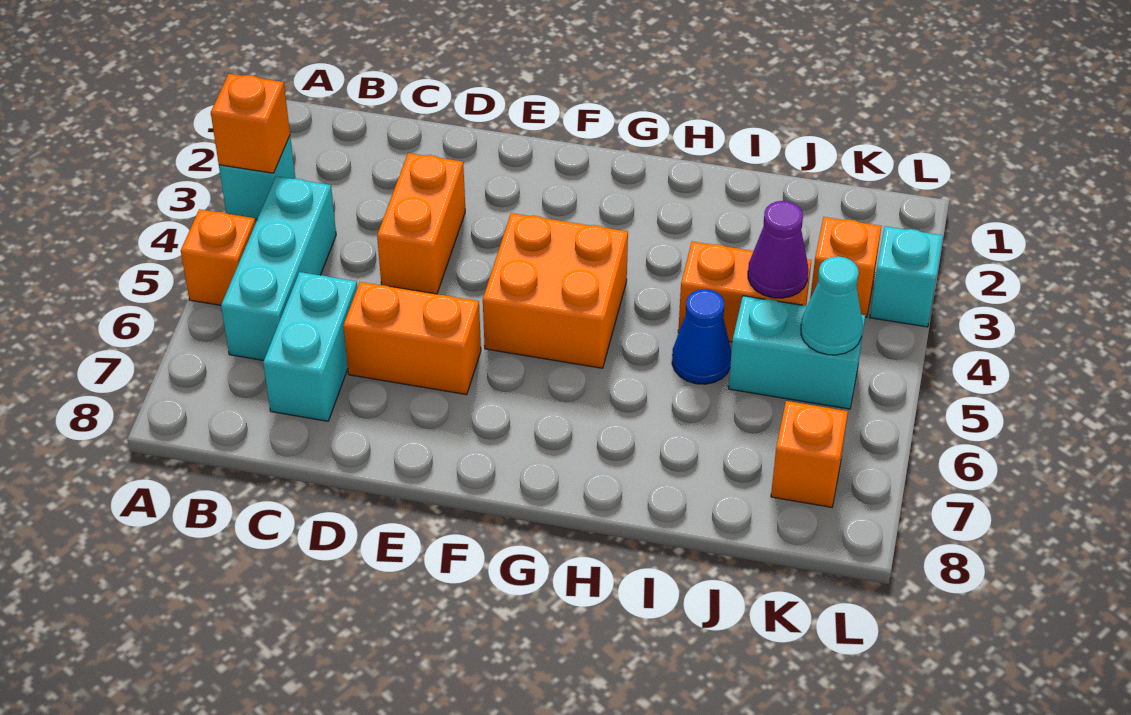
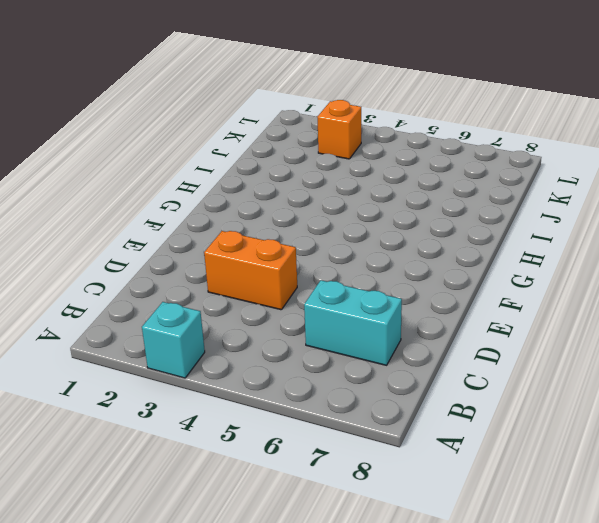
none -> orange brick A5 level 1
none -> cyan brick B4:B6 level 1
none -> orange brick D6:E6 level 1

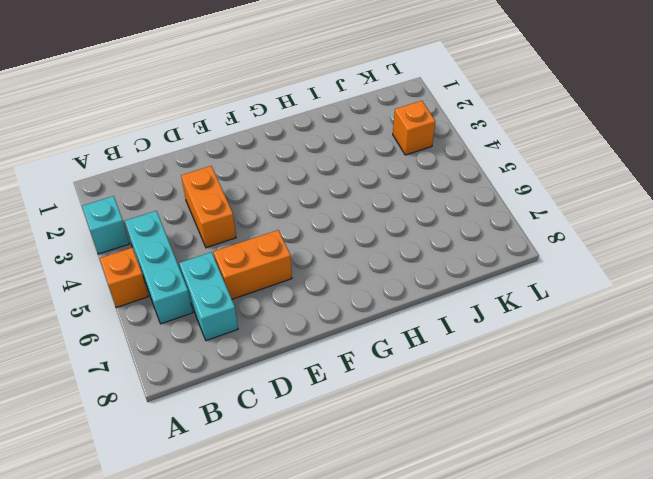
none -> orange brick F4:G5 level 1
none -> orange brick I4:J4 level 1
none -> blue cone I5 level 1

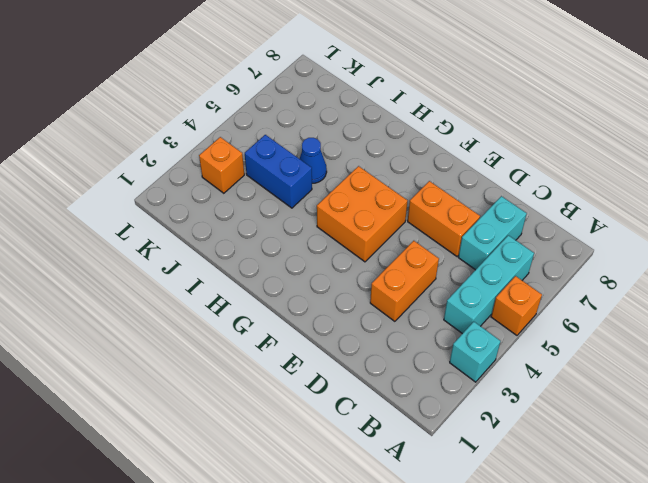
blue brick I4:J4 level 1 -> orange brick I4:J4 level 1
none -> cyan brick J5:K5 level 1
none -> orange brick K7 level 1
none -> cyan brick L3 level 1

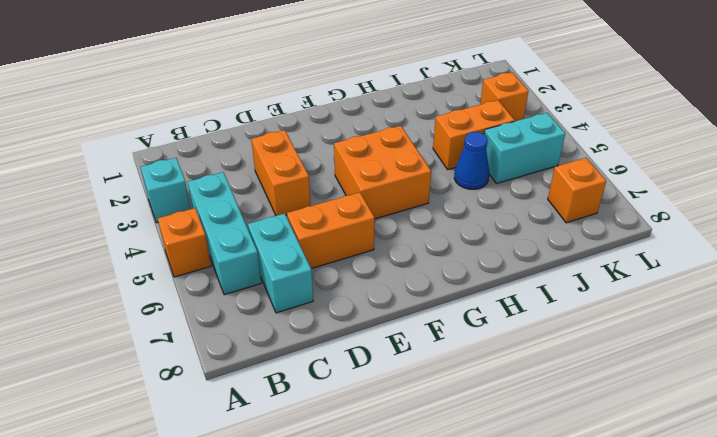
none -> cyan brick L3 level 1
none -> orange brick A3 level 2
none -> purple cone J4 level 2

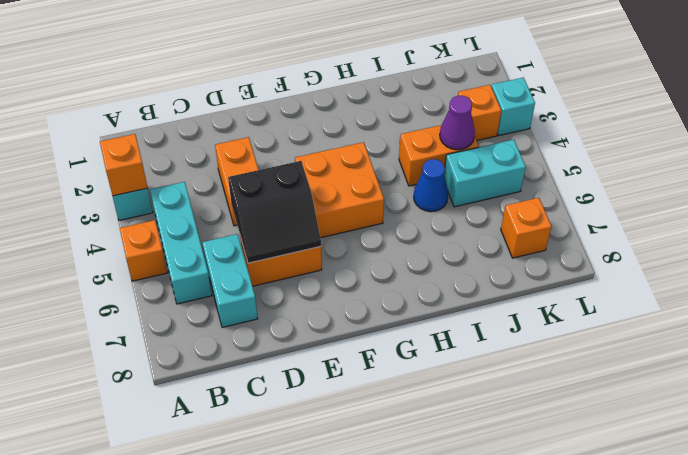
black slope D5:E6 level 2 top 5 -> none
none -> cyan cone K5 level 2

